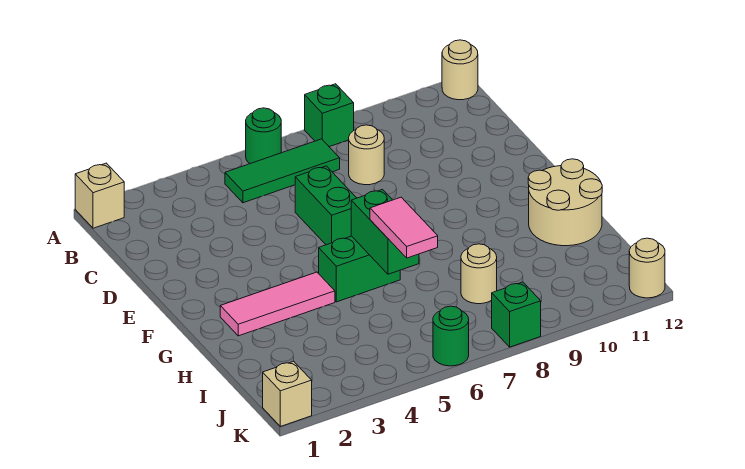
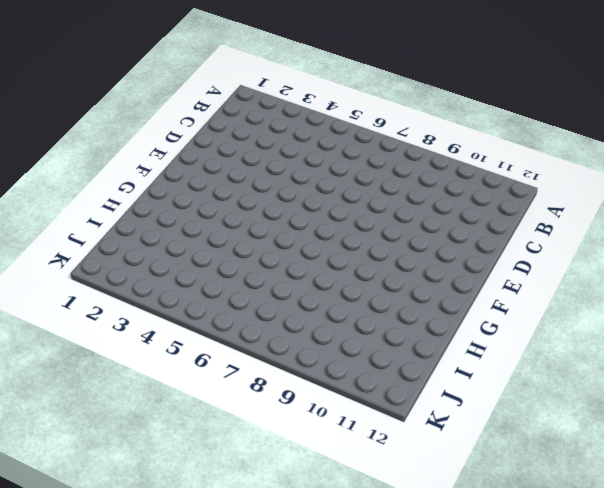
none -> tan brick A1 level 1
none -> green round brick A6 level 1
none -> green brick A8 level 1

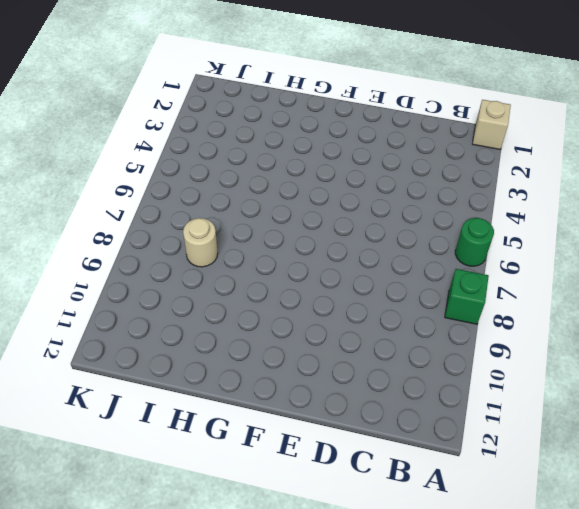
none -> tan round brick A12 level 1
none -> green tile B5:B7 level 1
none -> tan round brick C8 level 1

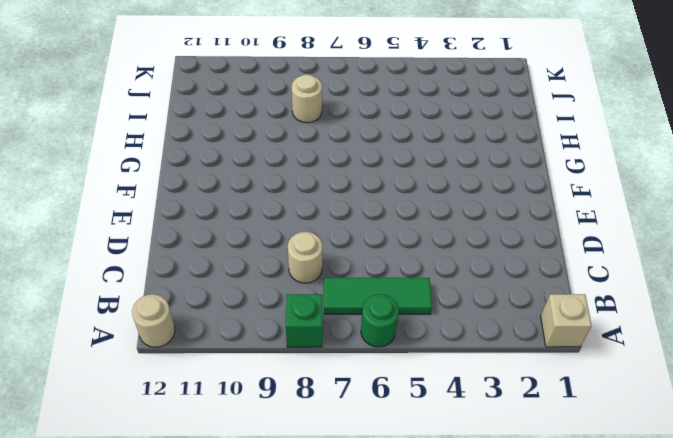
none -> green brick D6:E6 level 1
none -> pink tile G2:G4 level 1
none -> green brick G5:G6 level 1

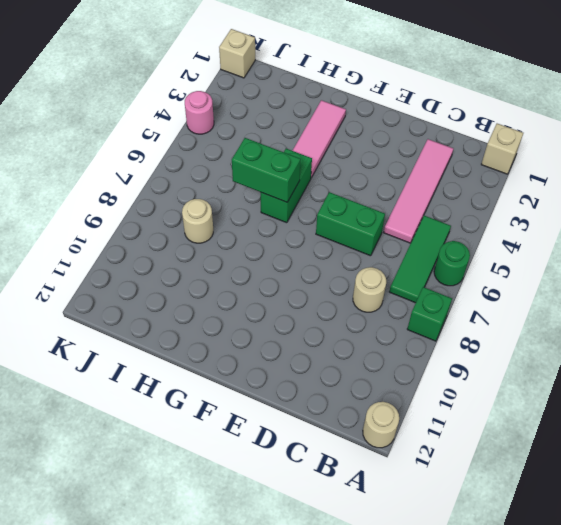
pink tile C2:C5 level 1 -> none
pink round brick K4 level 1 -> none
none -> tan round brick G11:H12 level 1
none -> green round brick K6 level 1
none -> green brick K8 level 1

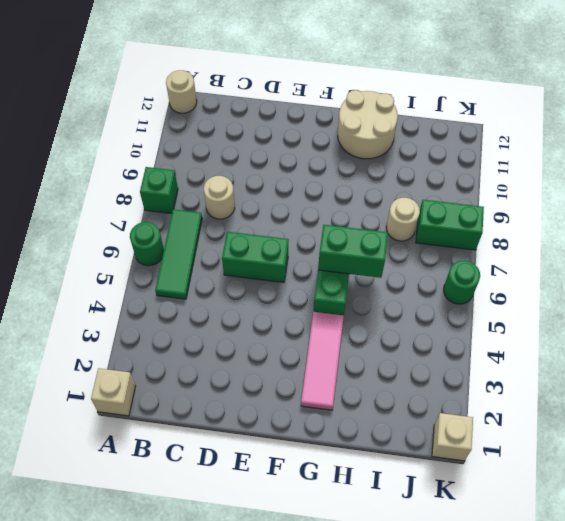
green brick J8:K8 level 1 -> green brick K8 level 1
none -> tan round brick K12 level 1
none -> pink tile H6:I6 level 3

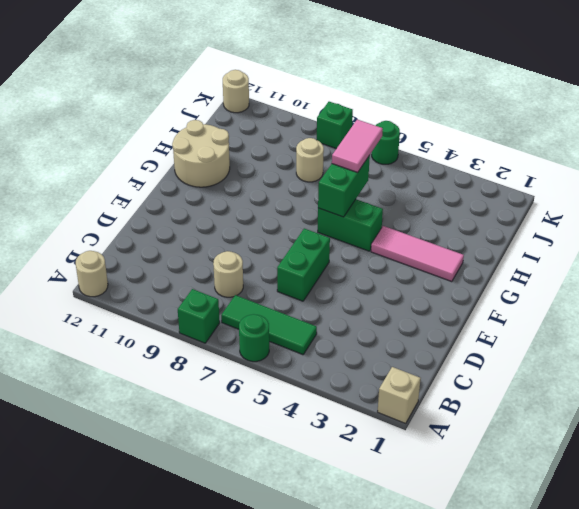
none -> tan brick K1 level 1

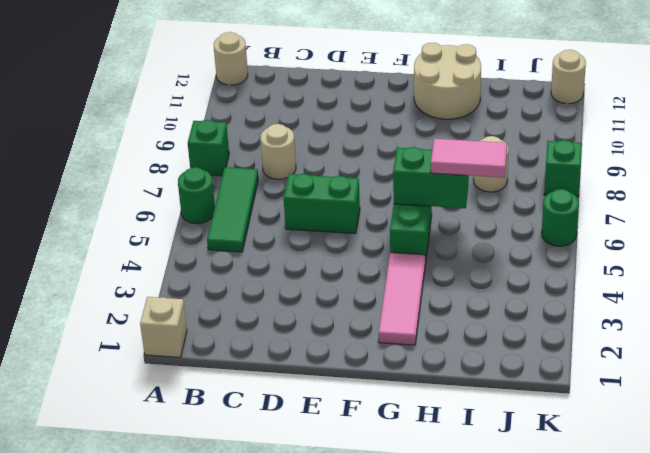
none -> tan brick K1 level 1

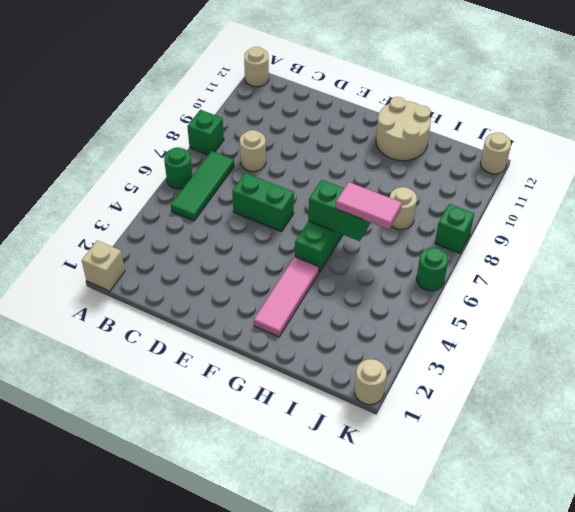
tan round brick K1 level 1 -> tan brick K1 level 1

